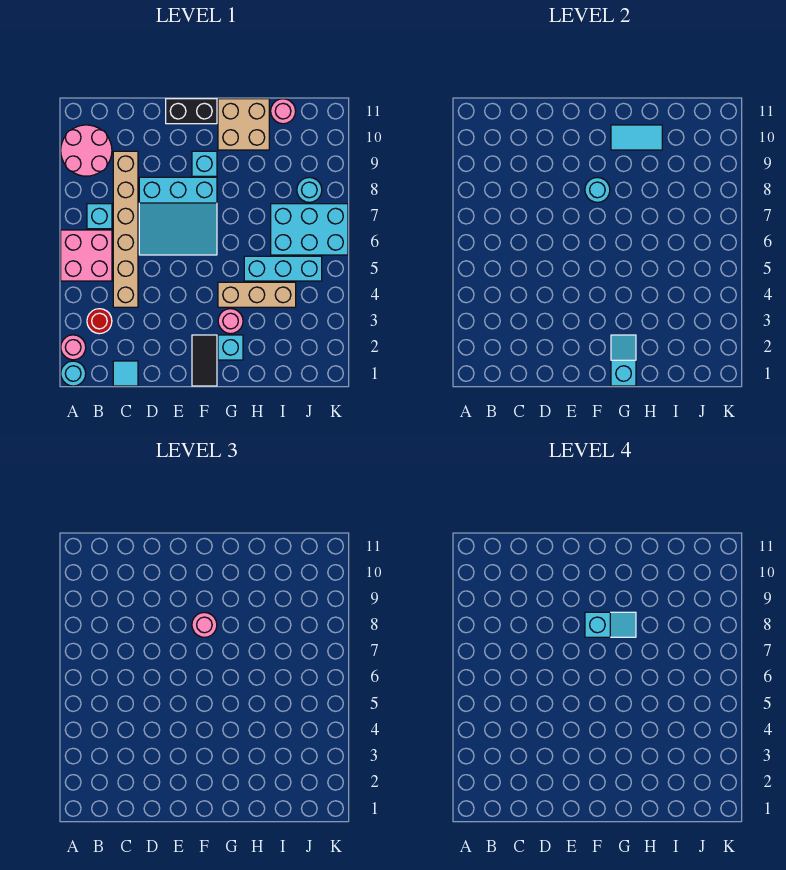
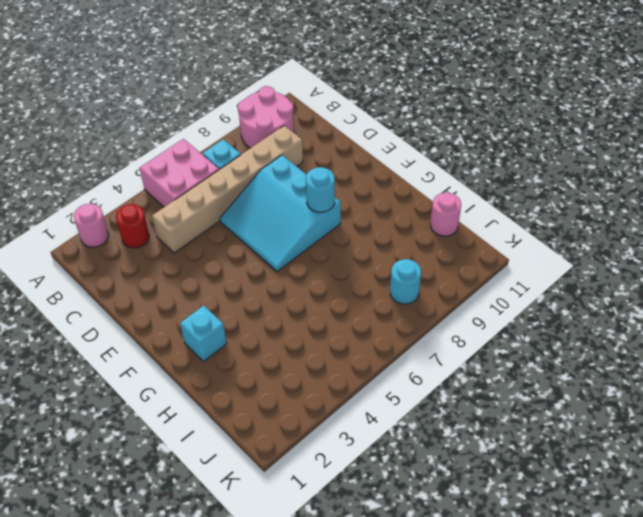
none -> cyan round brick A1 level 1
none -> cyan tile C1 level 1
none -> black brick E11:F11 level 1

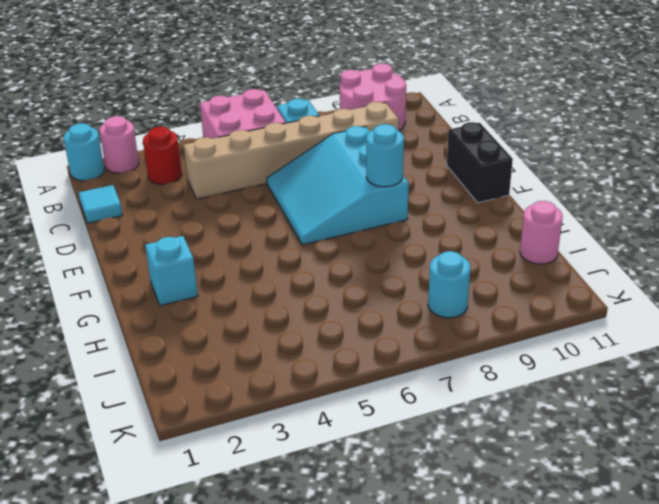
none -> black tile F1:F2 level 1
none -> cyan brick F9 level 1
none -> pink round brick G3 level 1

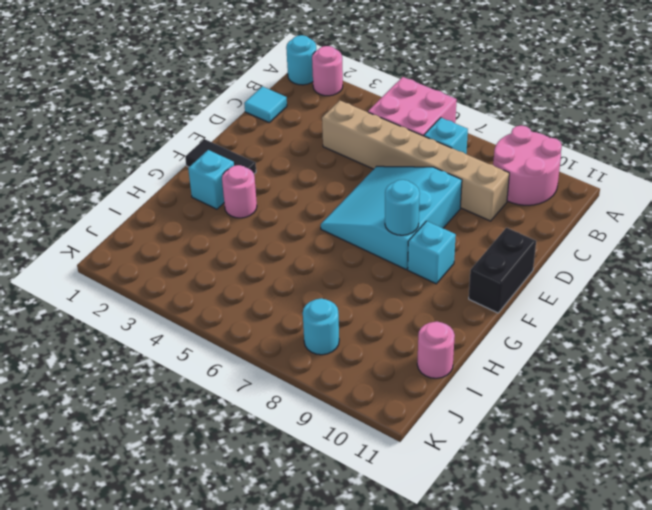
none -> red round brick B3 level 1
none -> tan brick G4:I4 level 1
none -> tan brick G10:H11 level 1

